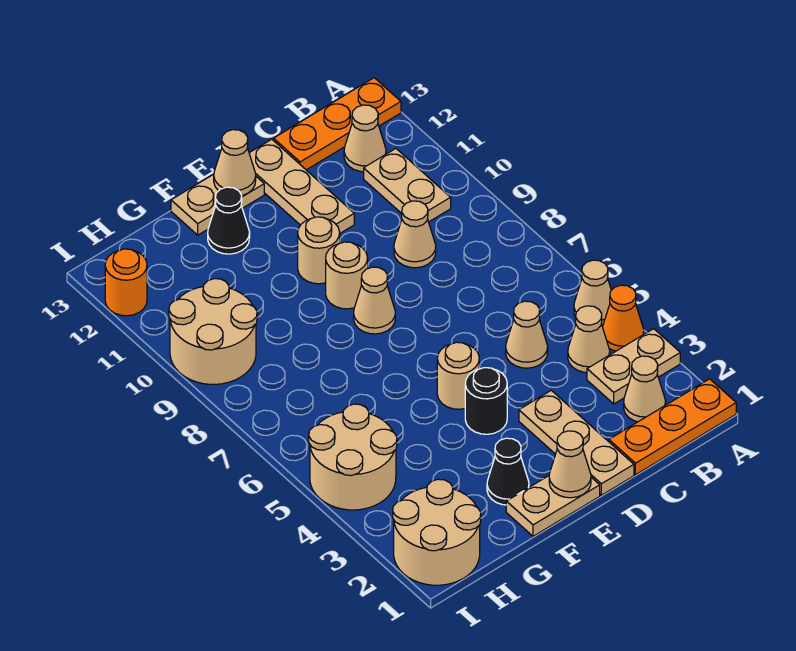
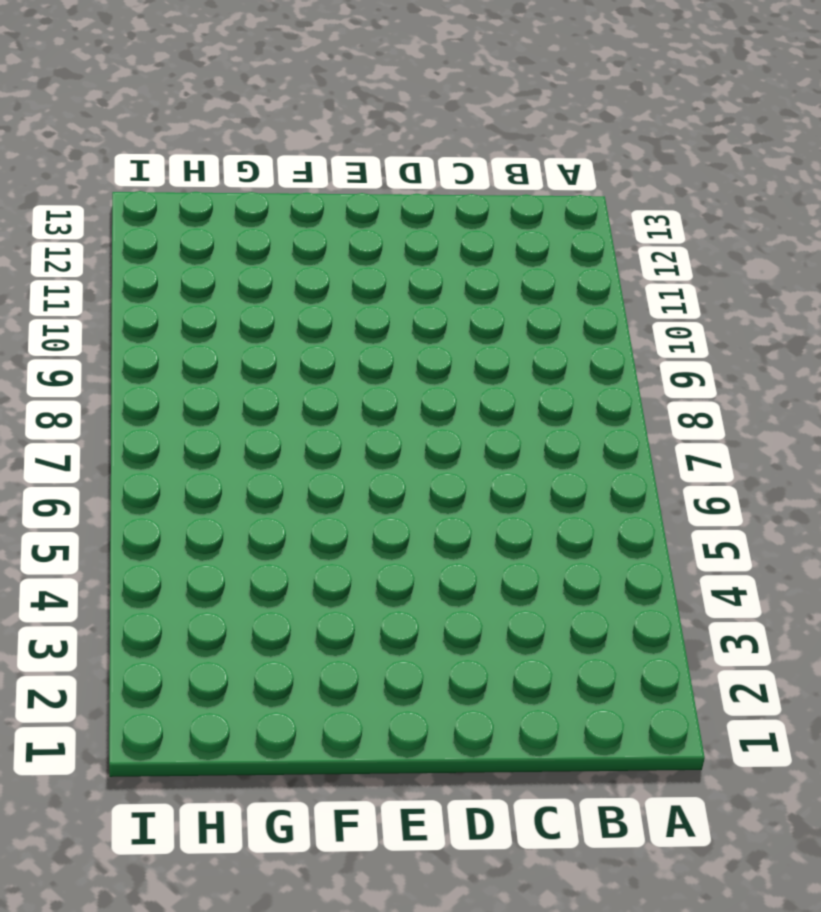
none -> orange plate A1:C1 level 1
none -> tan plate A3:B3 level 1
none -> orange cone A4 level 1

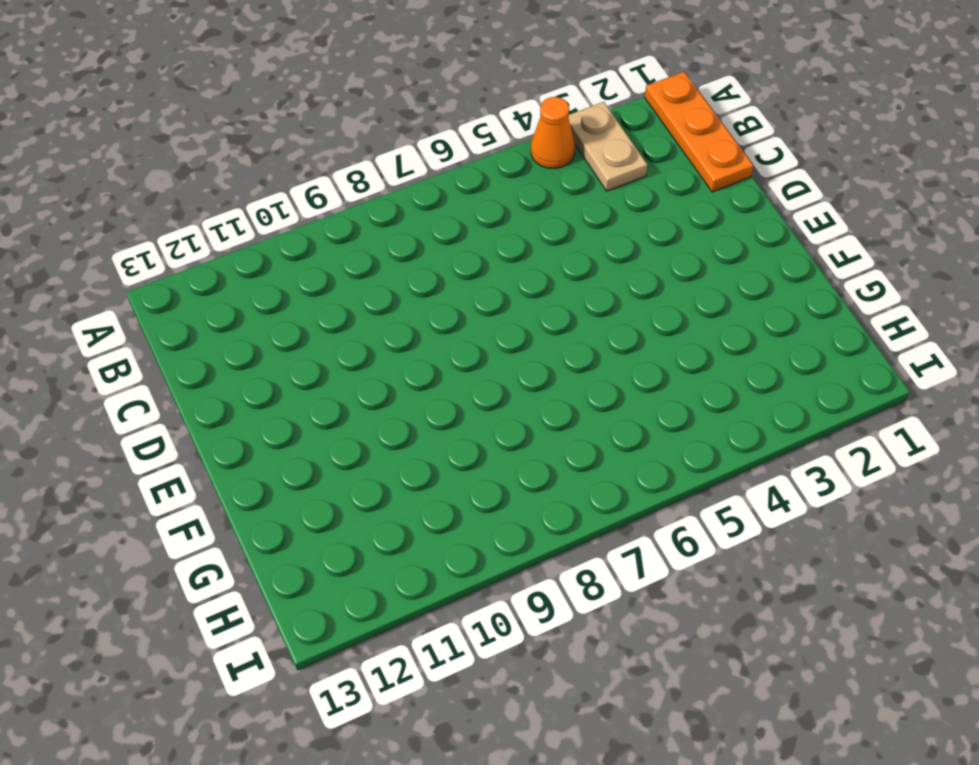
none -> tan cone A5 level 1
none -> orange plate A13:C13 level 1
none -> tan cone B2 level 1

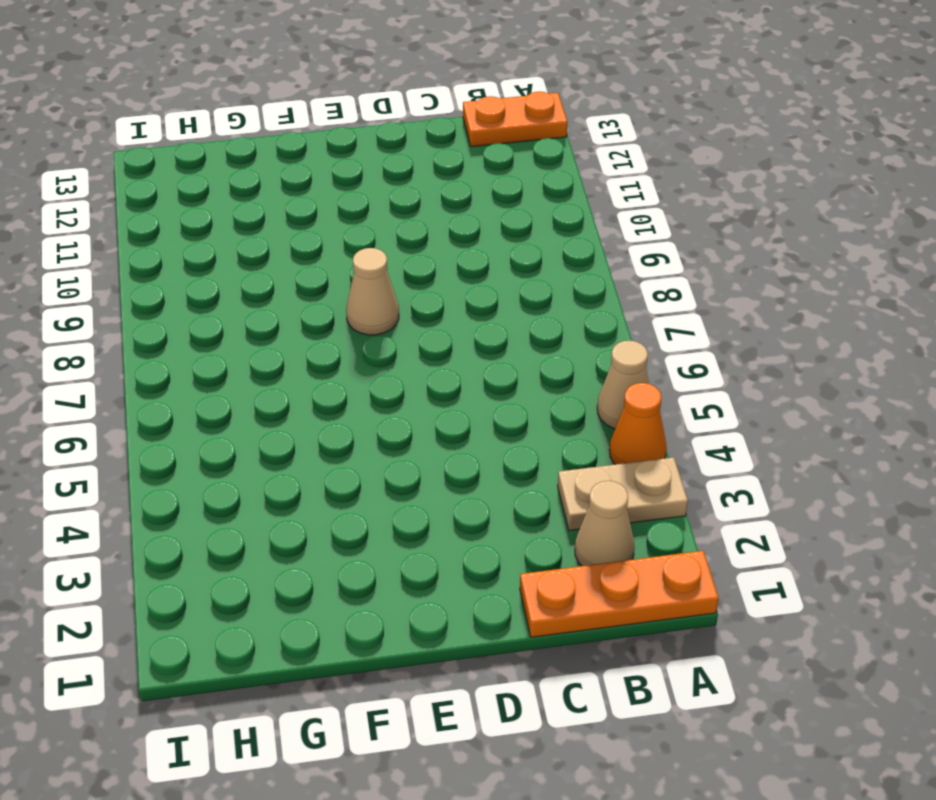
orange plate A13:B13 level 1 -> orange plate A13:C13 level 1
none -> tan cone B4 level 1
none -> tan plate B10:B11 level 1
none -> tan cone B12 level 1

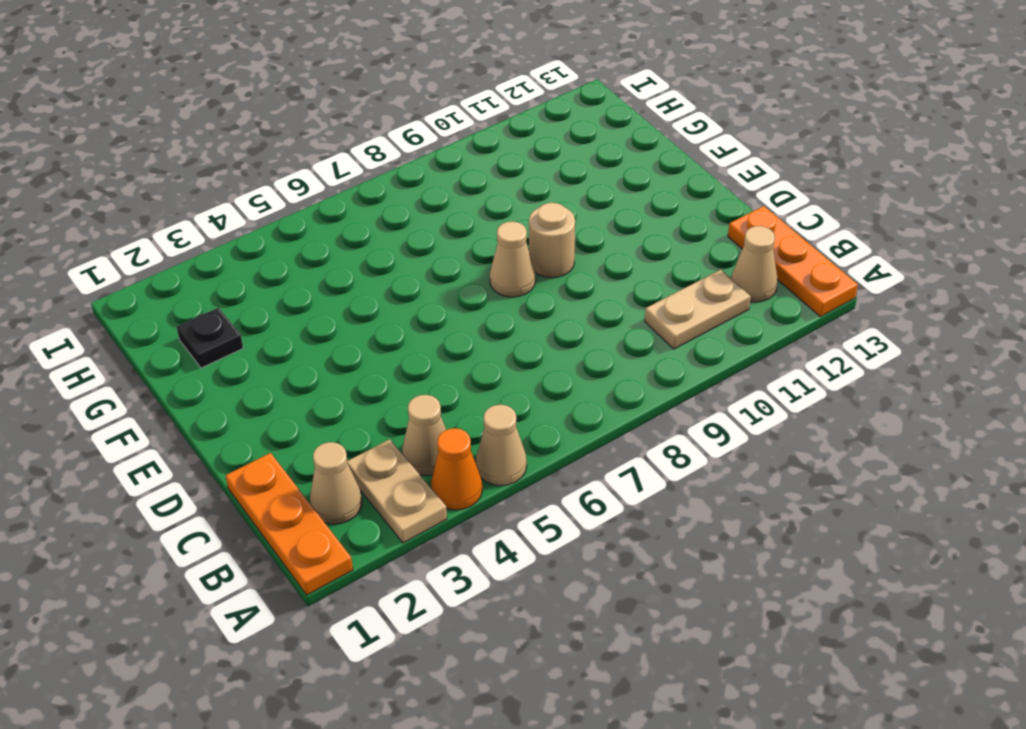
black plate G2 level 1 -> none
none -> tan cone C5 level 1
none -> tan cone C9 level 1
none -> tan plate D1:D3 level 1

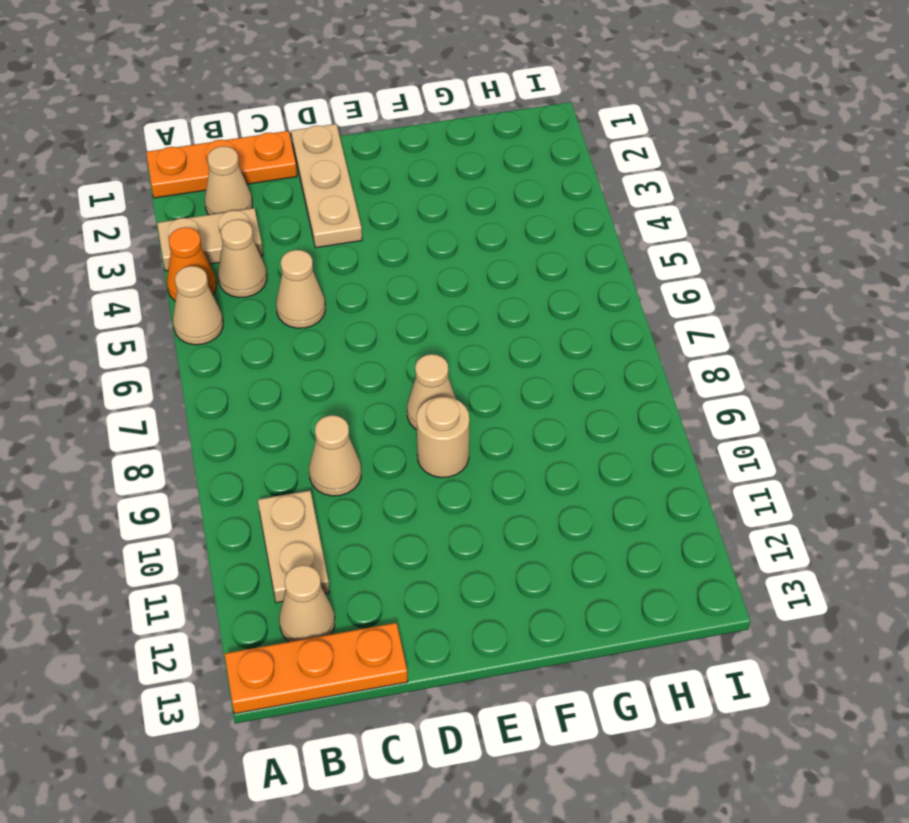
none -> tan plate D11:D13 level 1
none -> tan plate E1:F1 level 1
none -> black round brick E4 level 1

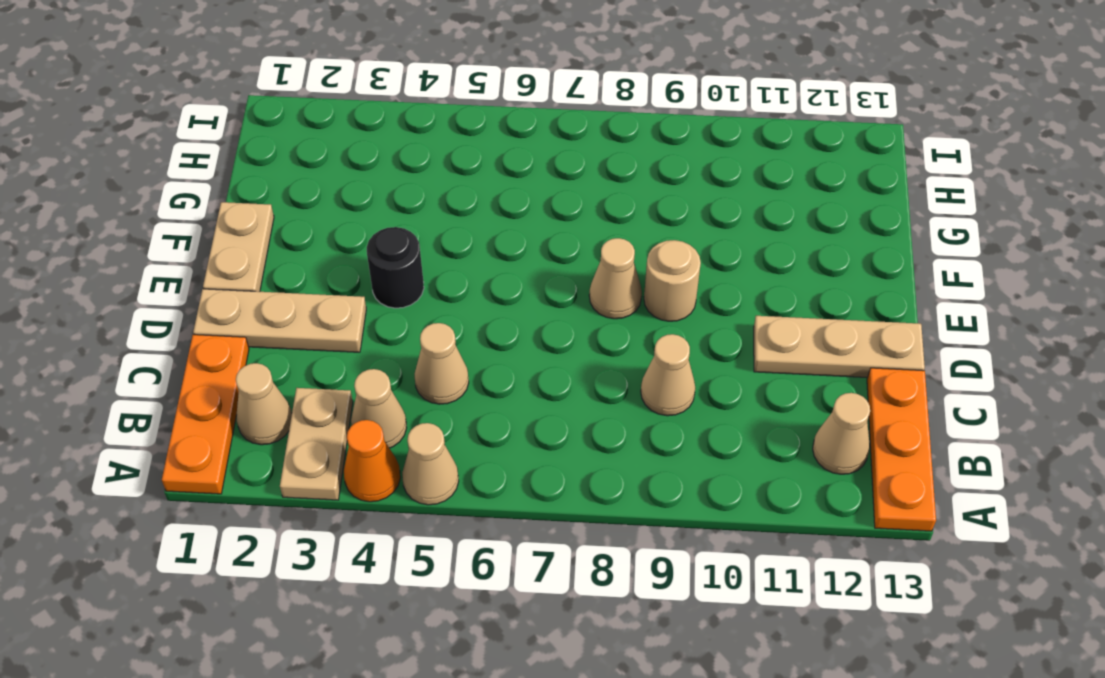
none -> tan plate B10:B11 level 1
none -> tan round brick E5 level 1
none -> tan round brick E10 level 1

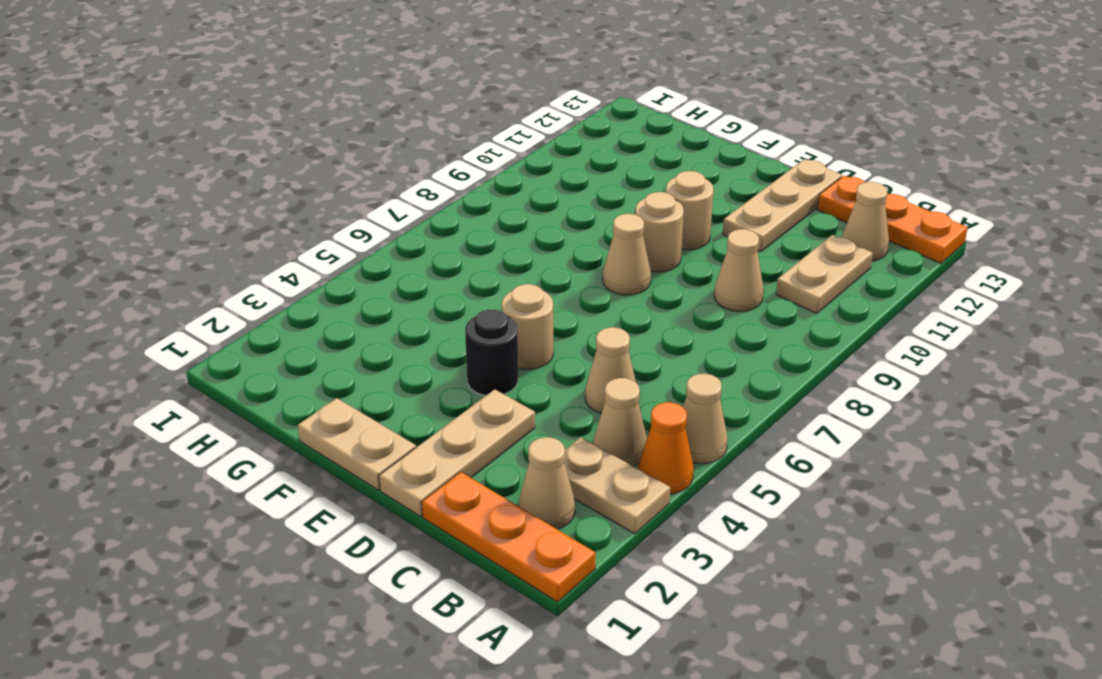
none -> tan plate E13:F13 level 1
none -> black cone F2 level 1
none -> black cone F12 level 1

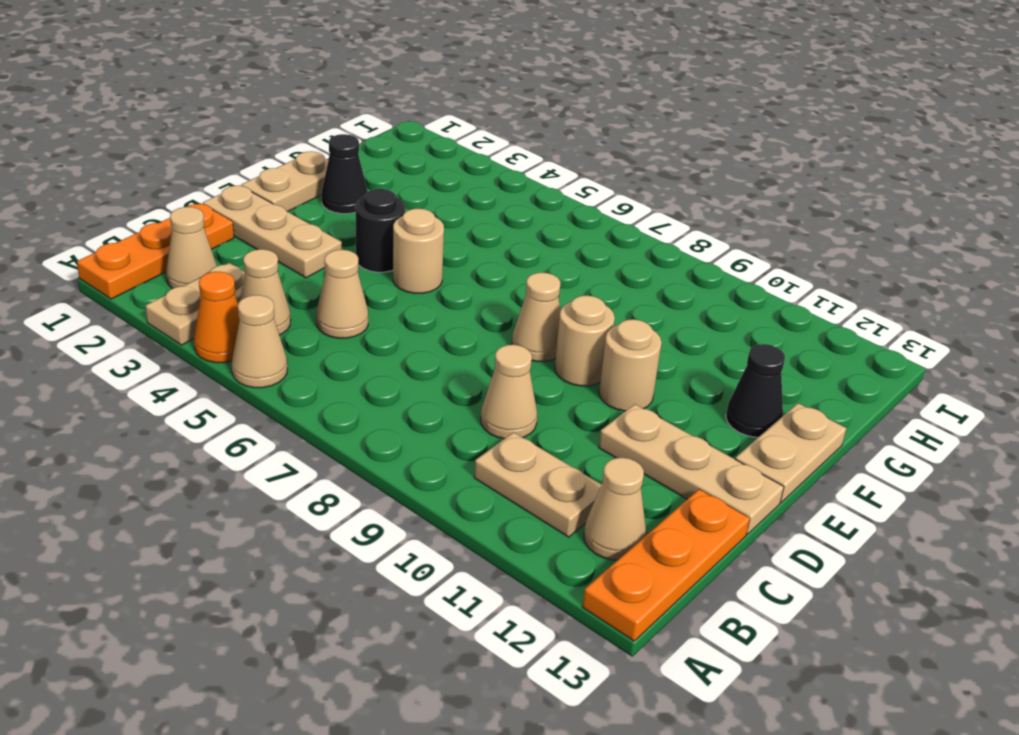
none -> tan round brick H1:I2 level 1
none -> tan round brick H4:I5 level 1
none -> tan round brick H9:I10 level 1

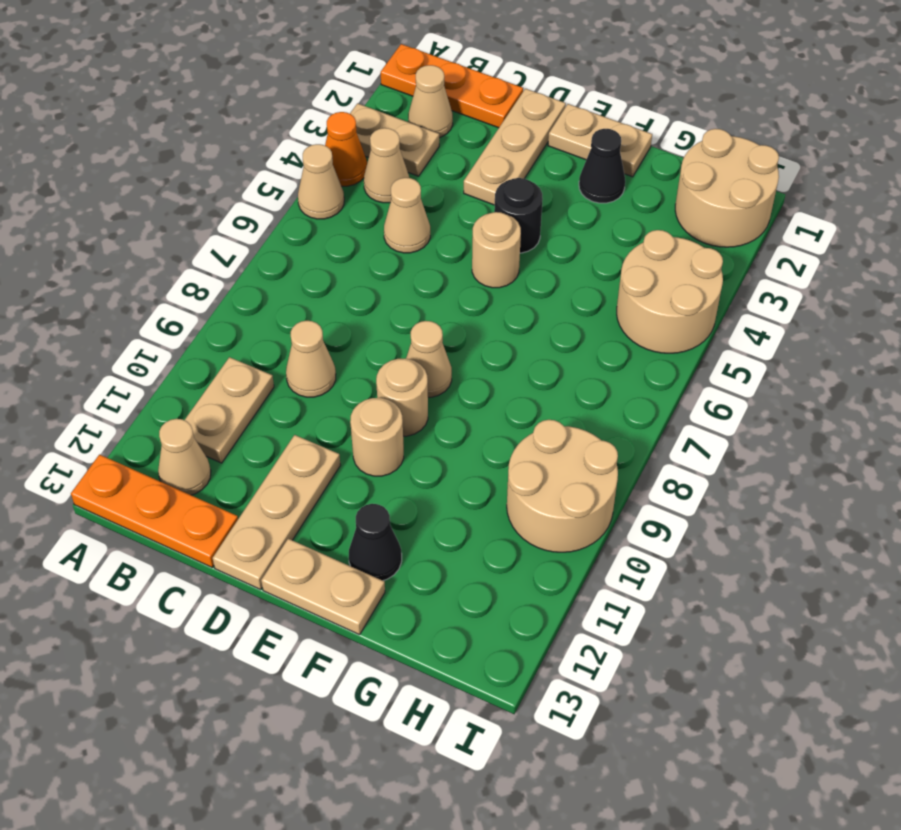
none -> orange round brick I12 level 1
none -> tan cone E1 level 2
none -> tan cone E13 level 2

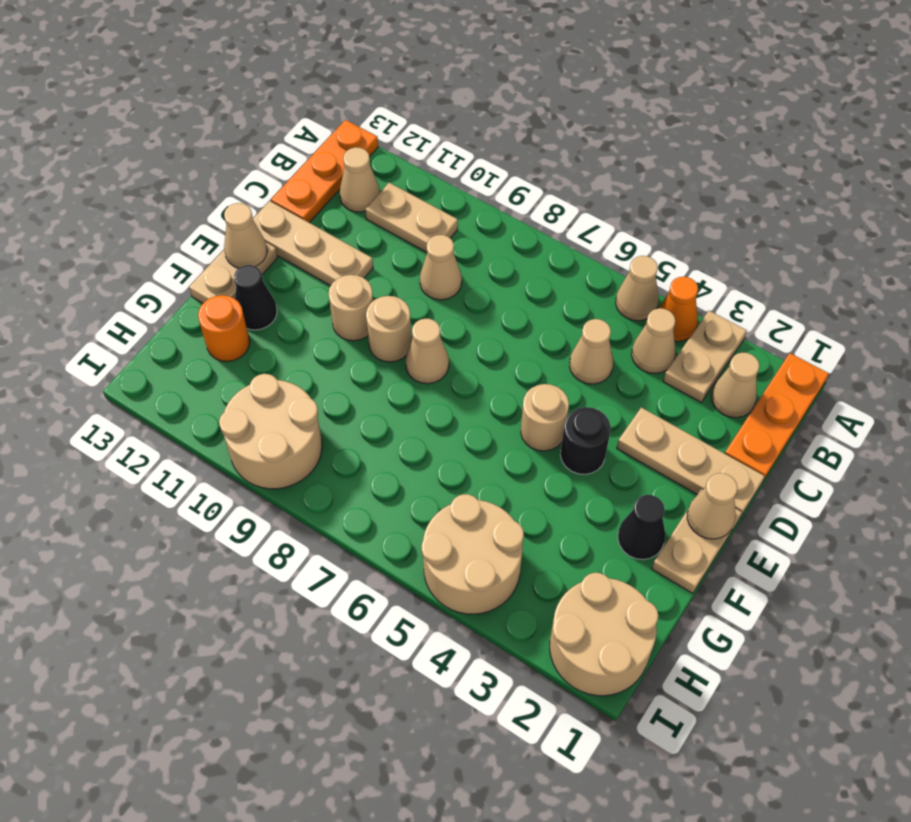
orange round brick G12 level 1 -> orange round brick I12 level 1

